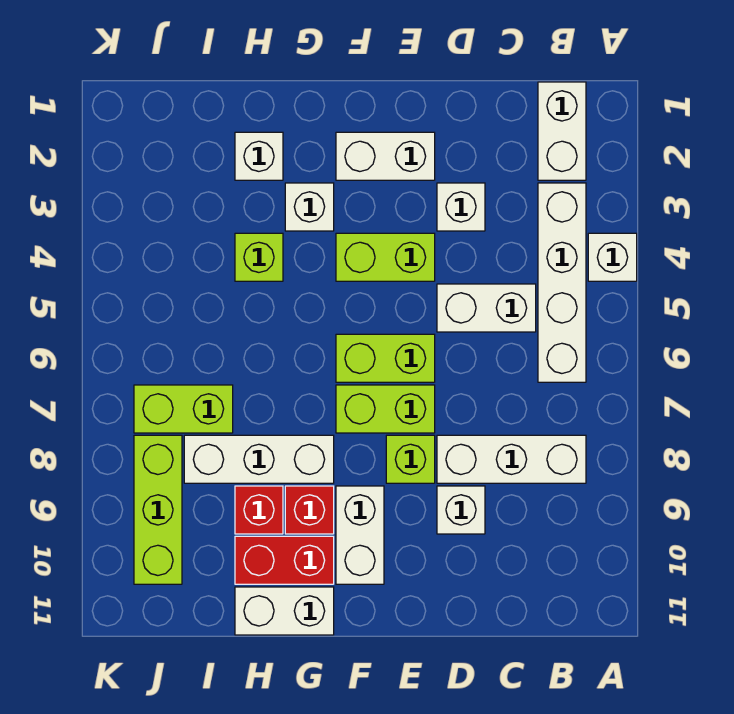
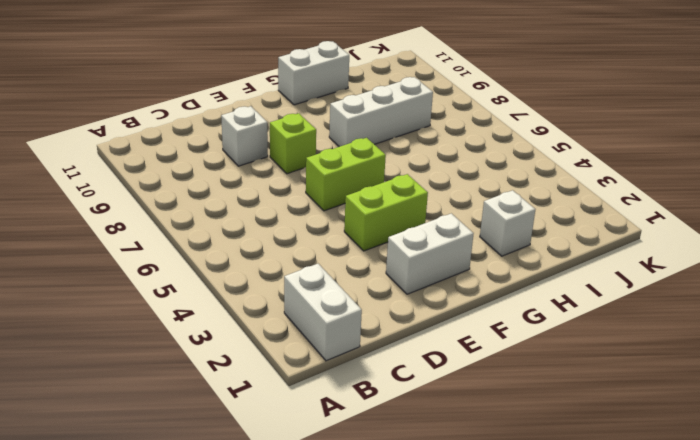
none -> white brick A4 level 1
none -> white brick B3:B6 level 1
none -> white brick B8:D8 level 1

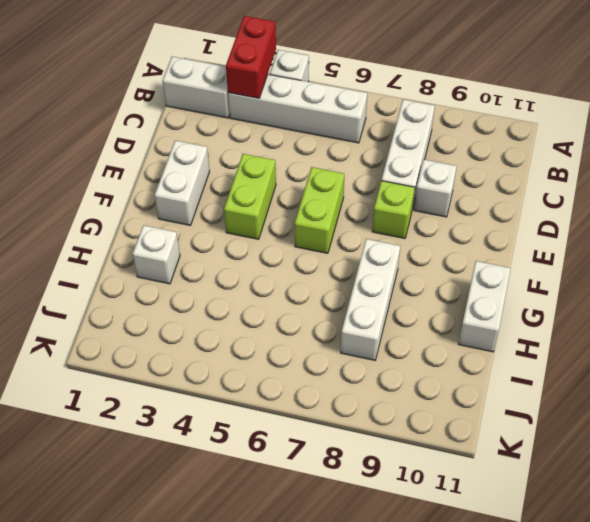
red brick A3:B3 level 2 -> red brick G10:H10 level 1
none -> white brick C5:D5 level 1
none -> white brick D3 level 1
none -> lime brick E7:F7 level 1

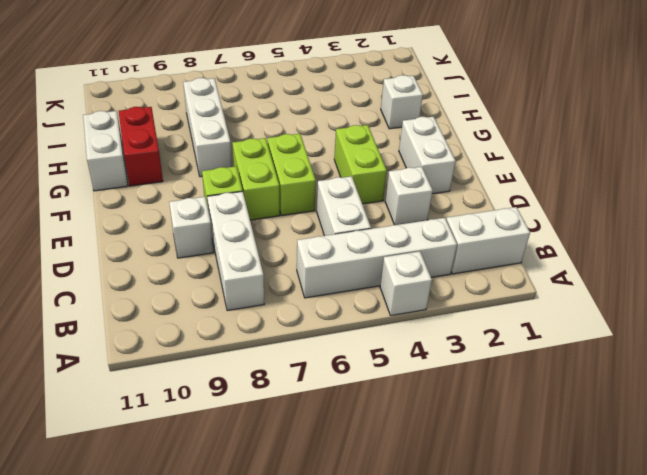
none -> white brick F9:F10 level 1
none -> white brick G3 level 1
none -> red brick G9 level 1

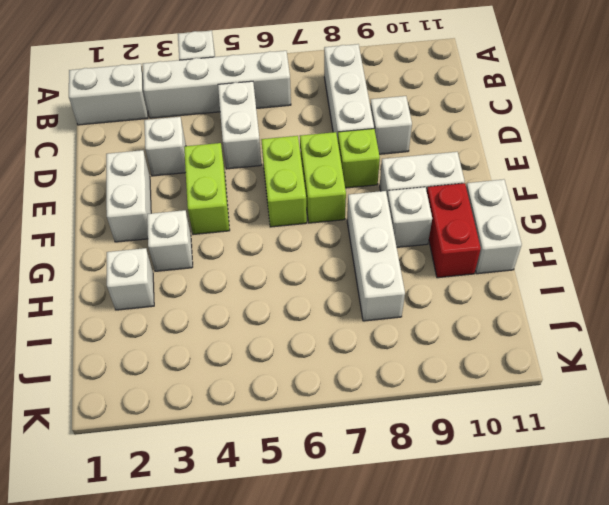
white brick G9 level 1 -> red brick G9 level 1
none -> lime brick H4 level 1
none -> red brick H9 level 1
none -> lime brick I7:J7 level 1

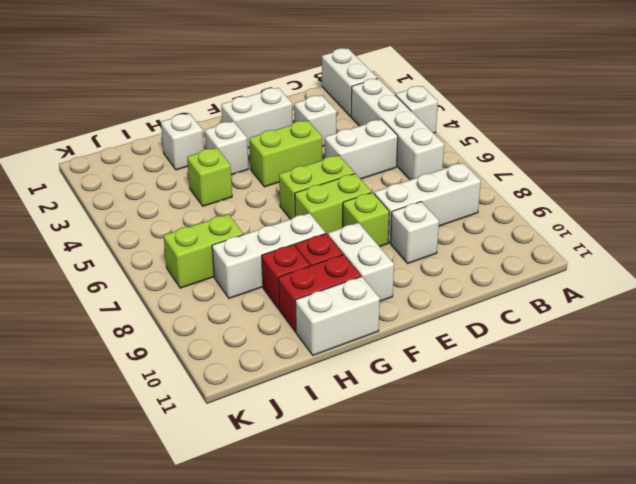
none -> lime brick J8:J10 level 1

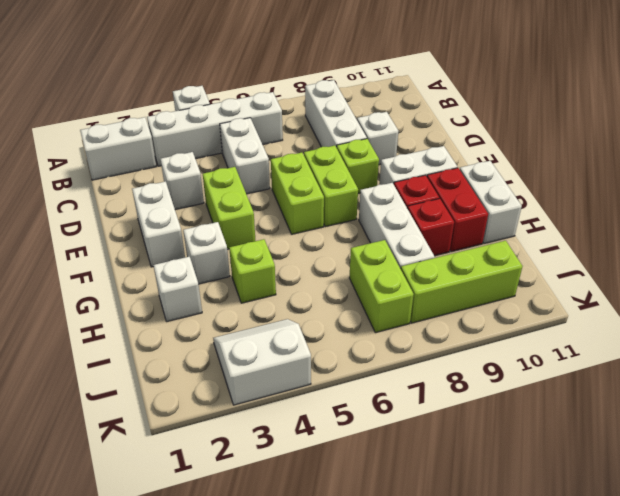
white slope J3:K4 level 1 top K -> none

